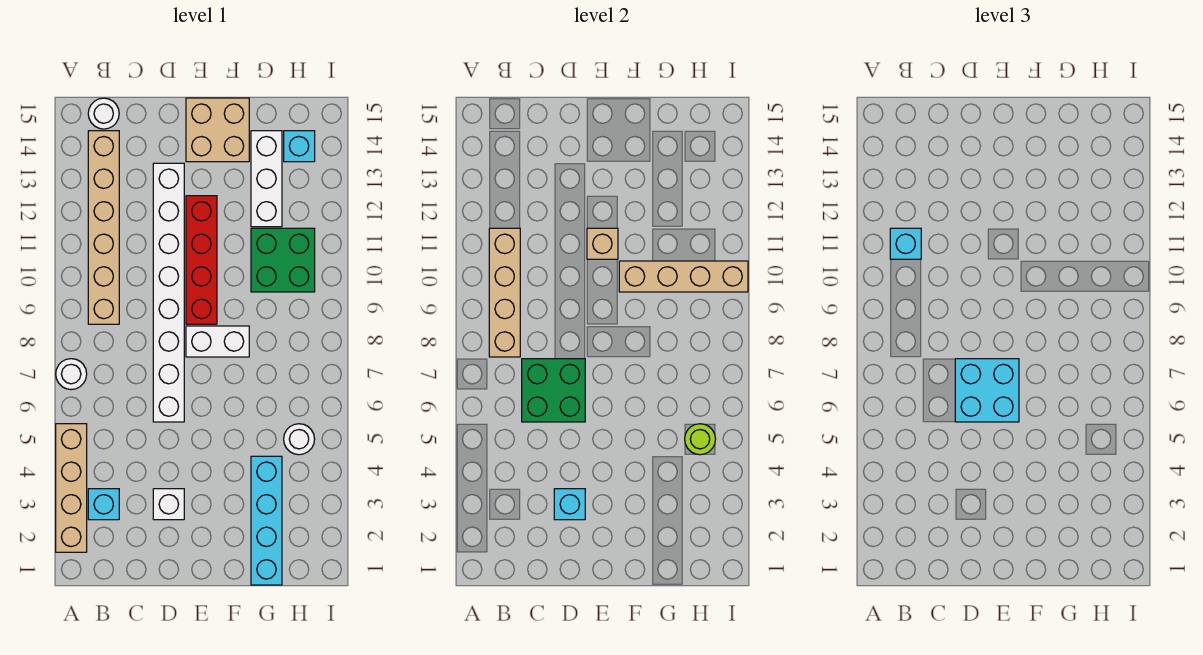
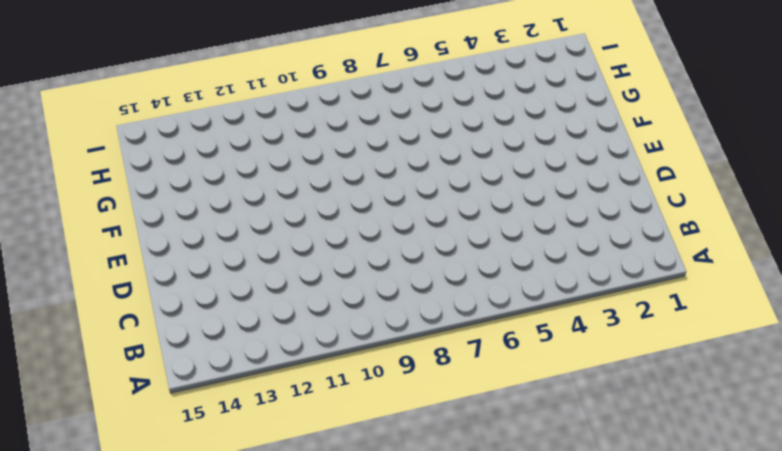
none -> tan brick A2:A5 level 1
none -> white round brick A7 level 1
none -> cyan brick B3 level 1

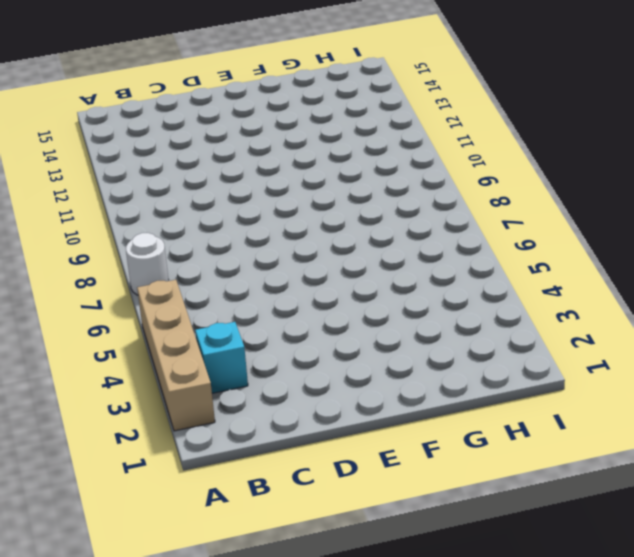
none -> tan brick B9:B14 level 1
none -> white round brick B15 level 1
none -> white brick D3 level 1

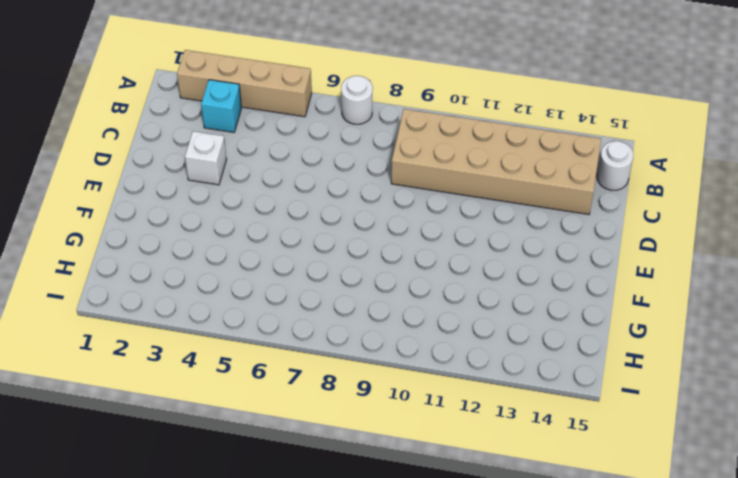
tan brick B9:C14 level 1 -> tan brick B9:B14 level 1
none -> white brick D6:D13 level 1
none -> white brick E8:F8 level 1
none -> red brick E9:E12 level 1

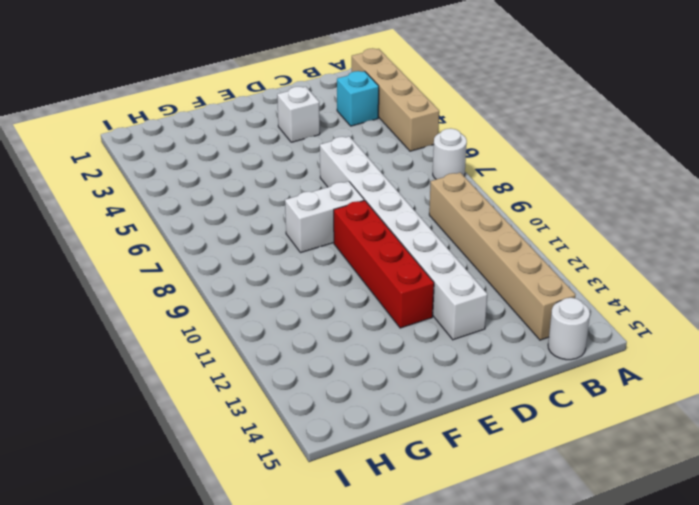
none -> tan brick E14:F15 level 1
none -> cyan brick G1:G4 level 1
none -> green brick G10:H11 level 1

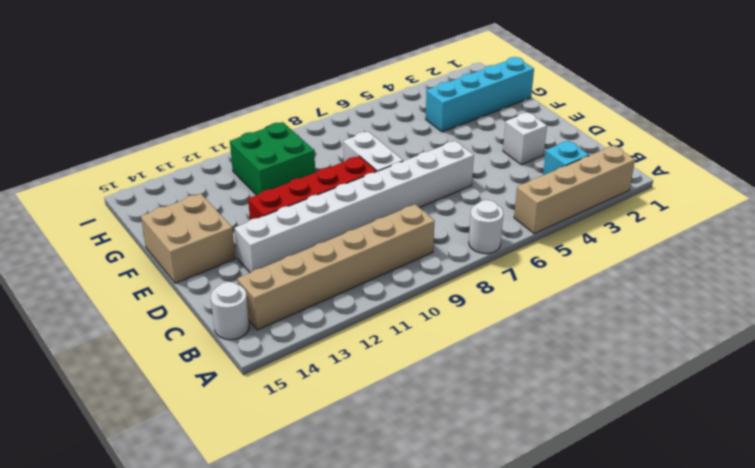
none -> white brick G12:G14 level 1
none -> white round brick H5 level 1
none -> cyan brick H14 level 1

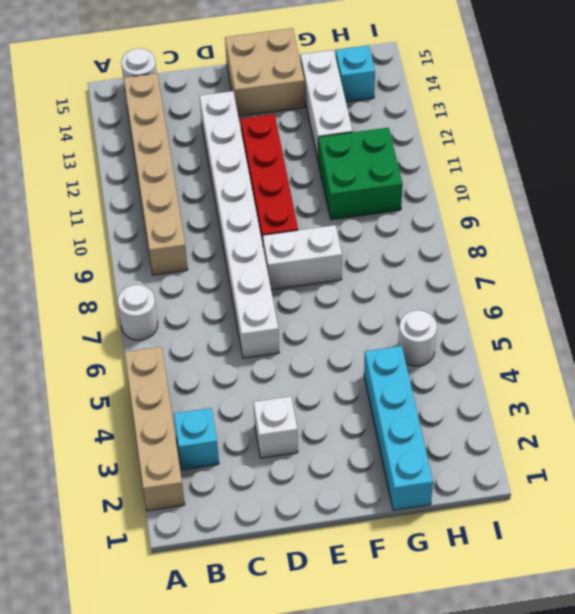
none -> tan brick B8:B11 level 2
none -> green brick C6:D7 level 2
none -> cyan brick D3 level 2

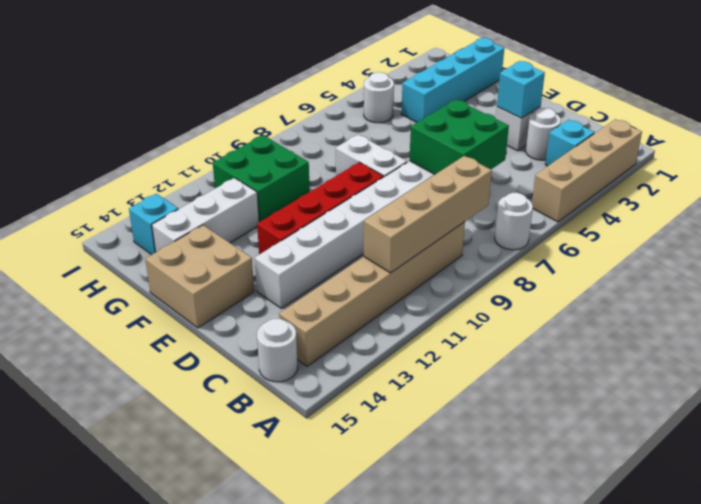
white round brick C3 level 1 -> none
none -> tan brick E11 level 2
none -> tan brick F10:I10 level 2
none -> lime round brick H5 level 2

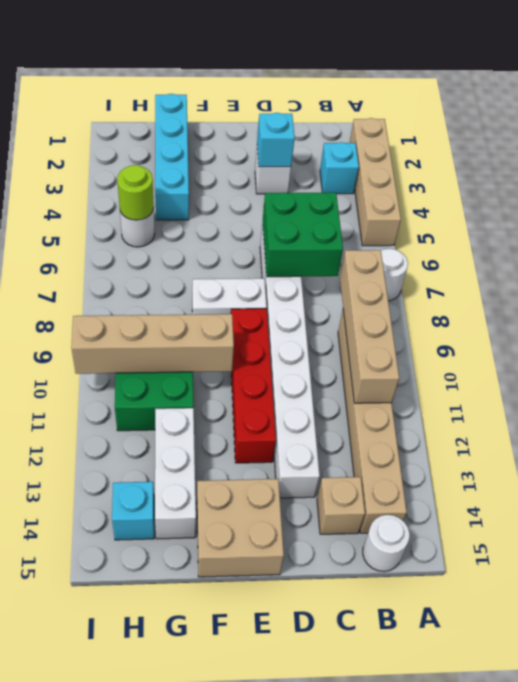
tan brick C14 level 1 -> tan brick E11 level 2
none -> cyan brick B11 level 3
none -> cyan brick D6:E7 level 3

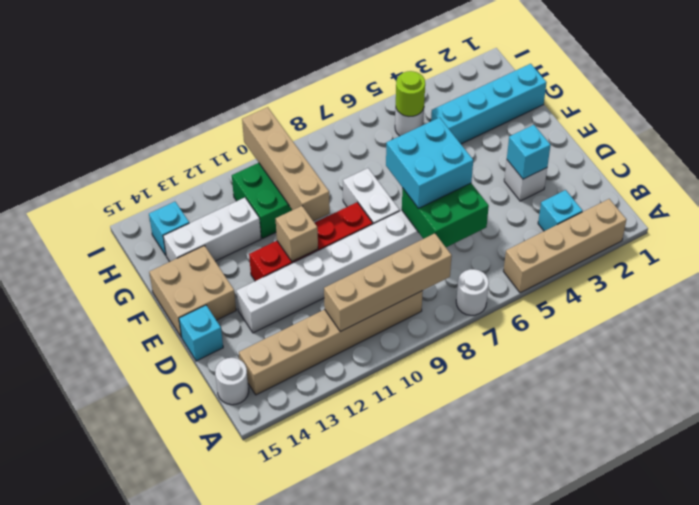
cyan brick D15 level 1 -> cyan brick B11 level 3

